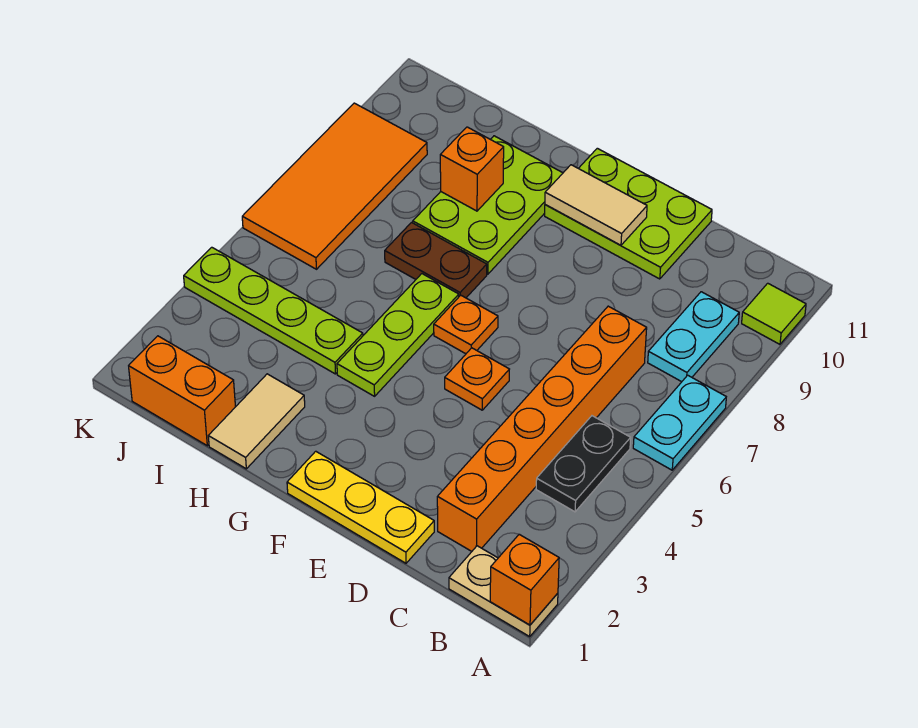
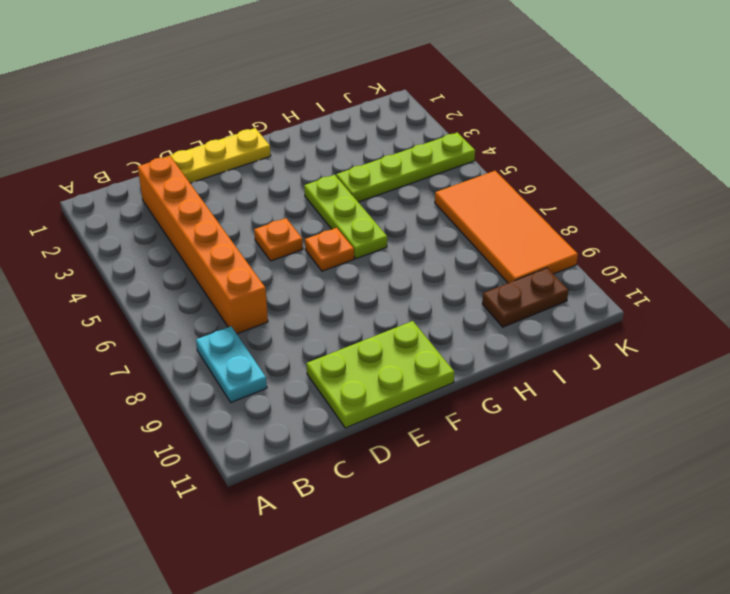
brown plate I10:J10 level 1 -> brown plate G7:H7 level 1
none -> tan plate A1:B1 level 1
none -> cyan plate A6:A7 level 1
none -> lime tile A10 level 1

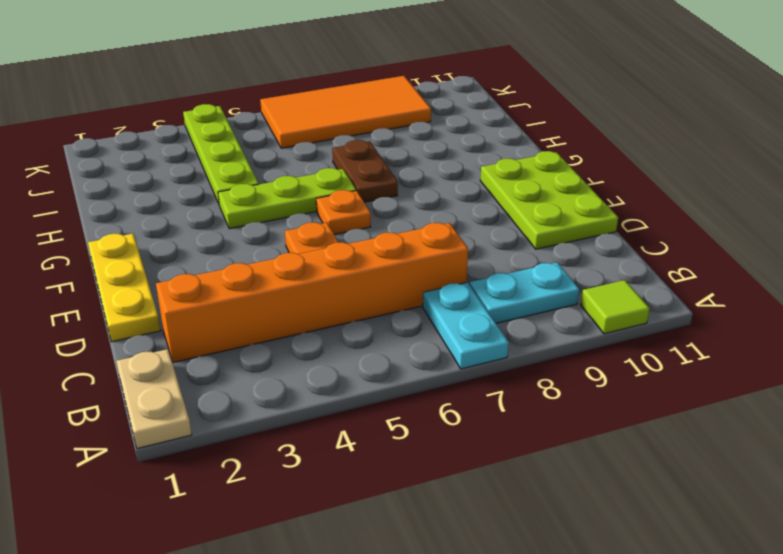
cyan plate A7:B7 level 1 -> cyan plate A6:A7 level 1
none -> black plate B4:B5 level 1
none -> lime plate G8:H10 level 1
none -> tan tile H1:H2 level 1

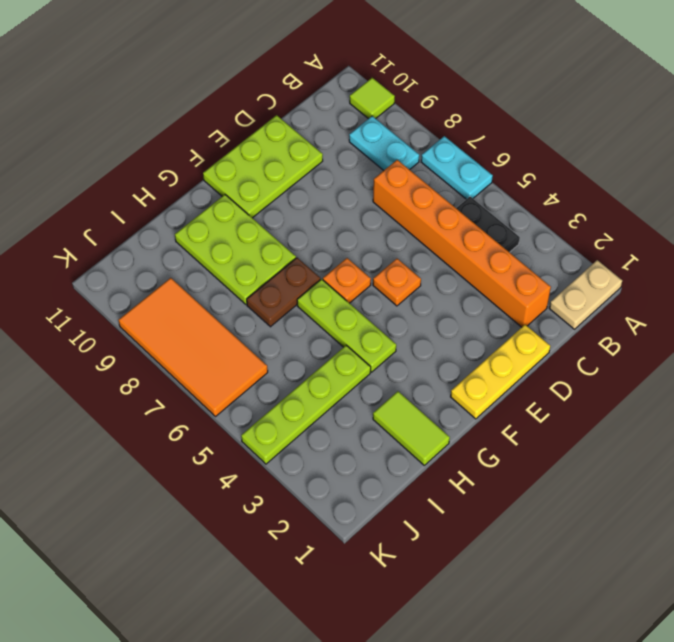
lime tile H1:H2 level 1 -> tan tile H1:H2 level 1
none -> orange brick I1:J1 level 1
none -> orange brick A1 level 2
none -> tan tile E10:F10 level 2

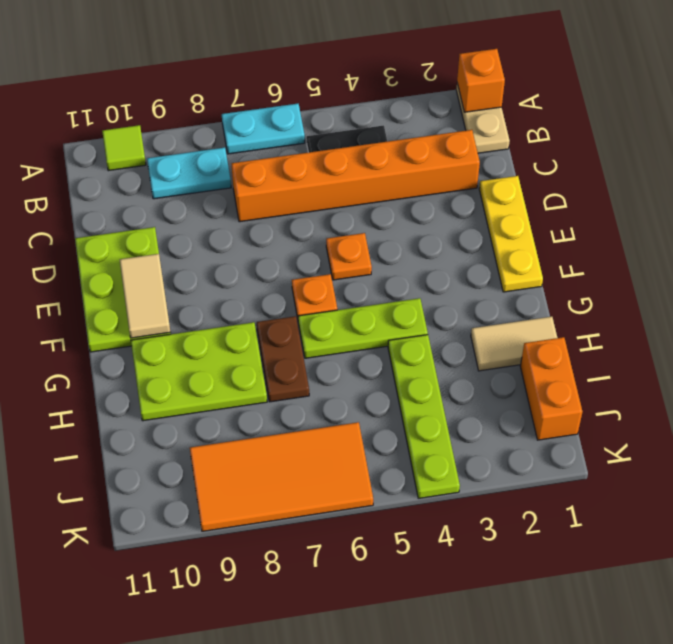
none -> orange brick H9 level 2

